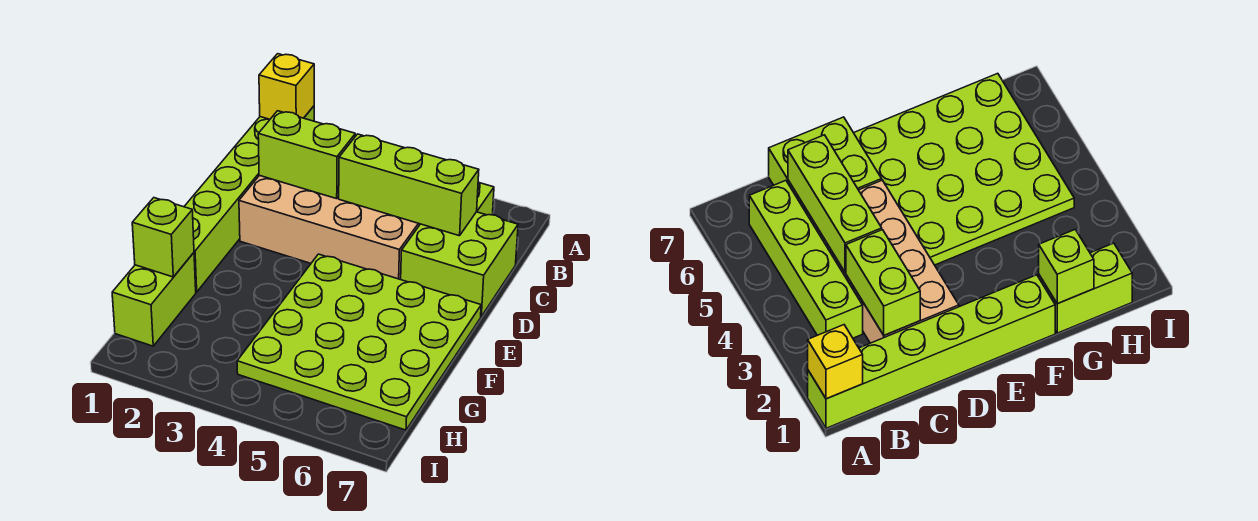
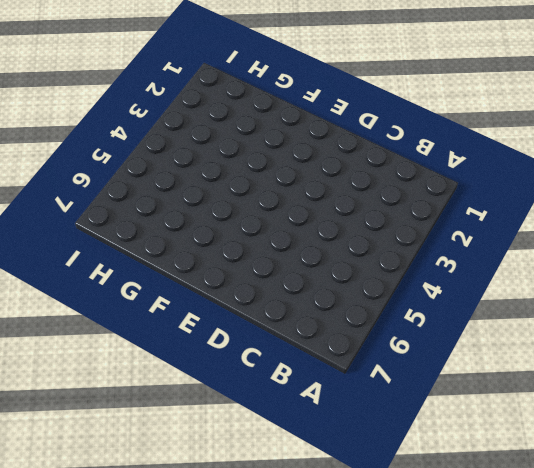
none -> lime brick A1:F1 level 1
none -> lime brick B3:B6 level 1

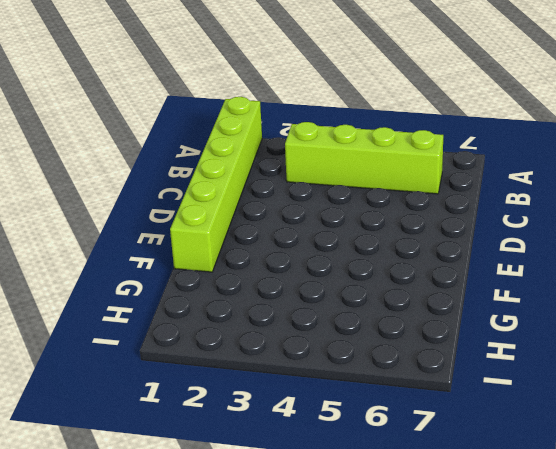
none -> tan brick C2:D5 level 1
none -> lime brick C6:D7 level 1

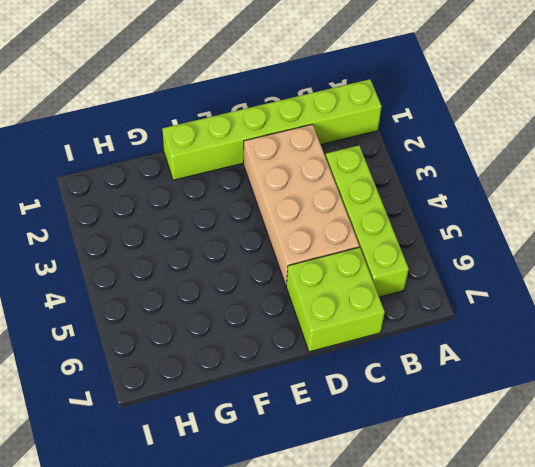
none -> lime plate E4:H7 level 1
none -> lime brick G1:H1 level 1

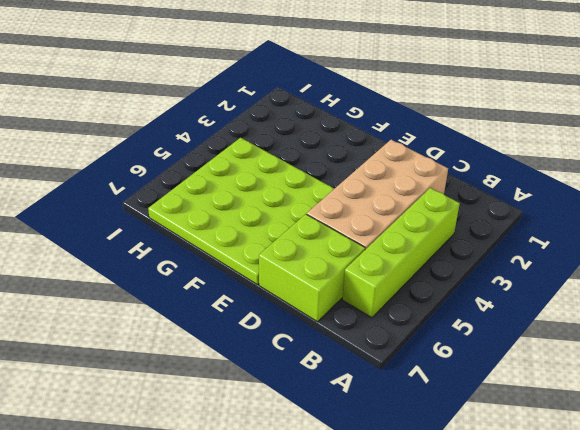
none -> lime brick A1:F1 level 1
none -> lime brick G1:H1 level 1

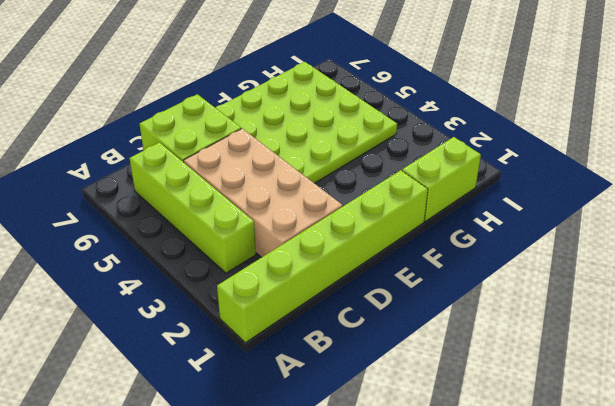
none -> yellow brick A1 level 2
none -> lime brick C2:C3 level 2

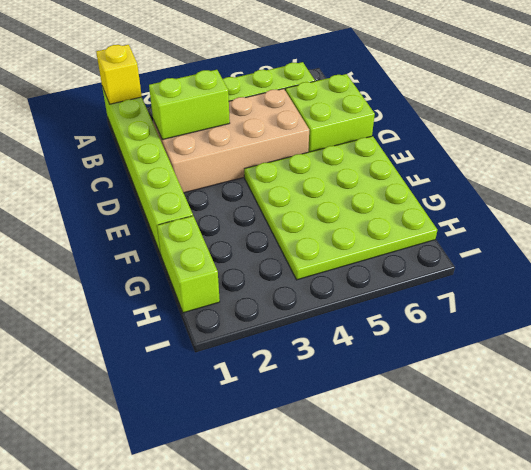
none -> lime brick C4:C6 level 2
none -> lime brick G1 level 2

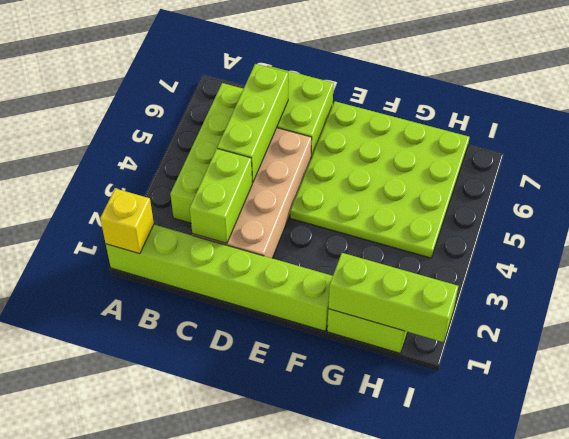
lime brick G1:I1 level 2 -> lime brick G1 level 2

